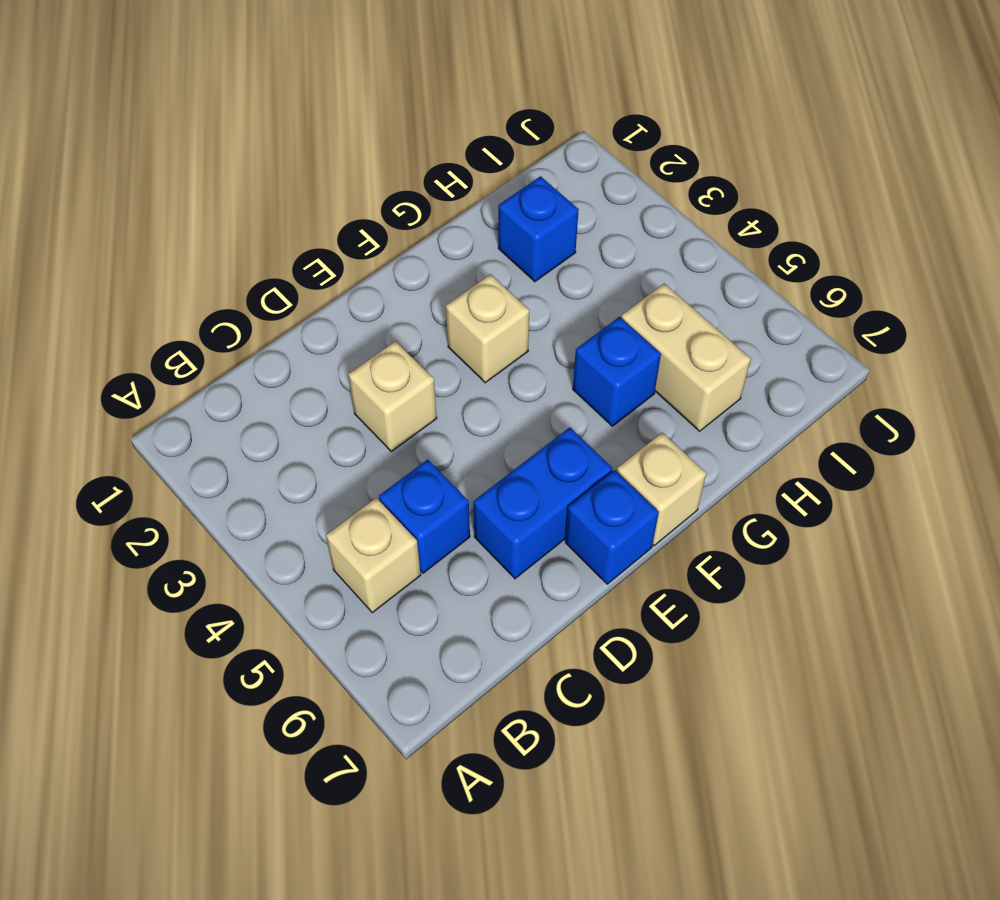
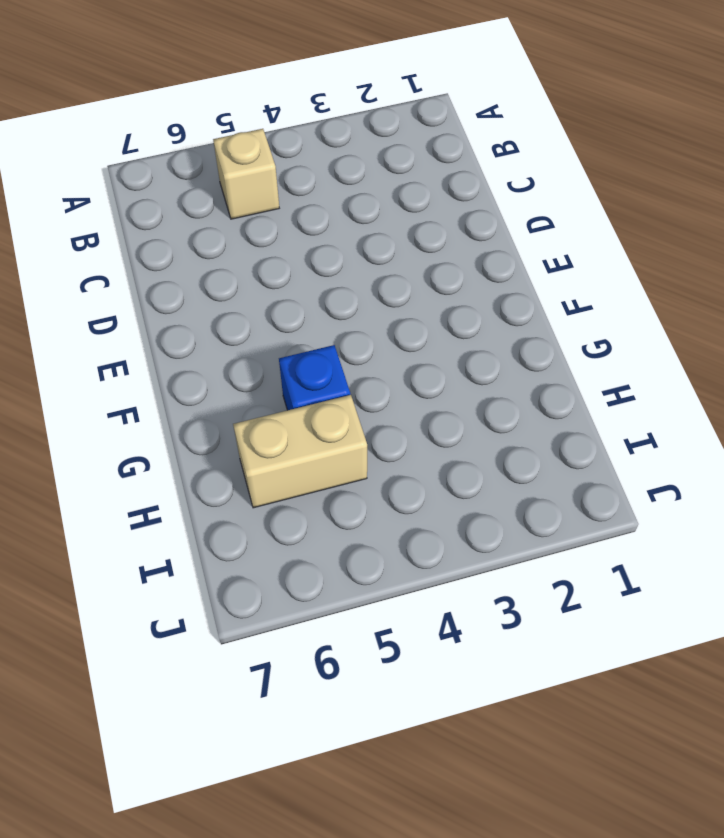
none -> blue brick C5 level 1
none -> tan brick D3 level 1

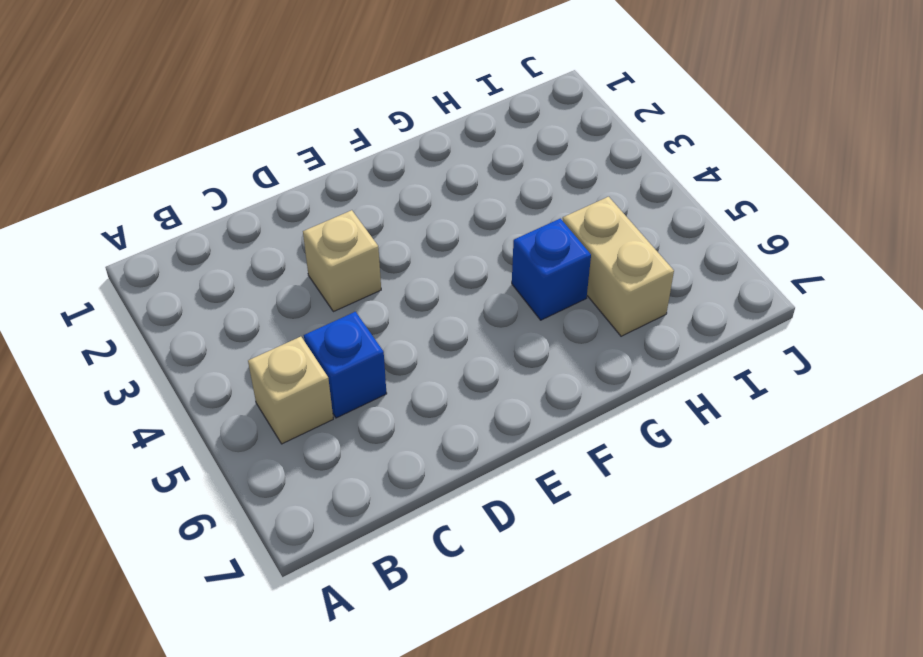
none -> blue brick D6:E6 level 1
none -> blue brick E7 level 1

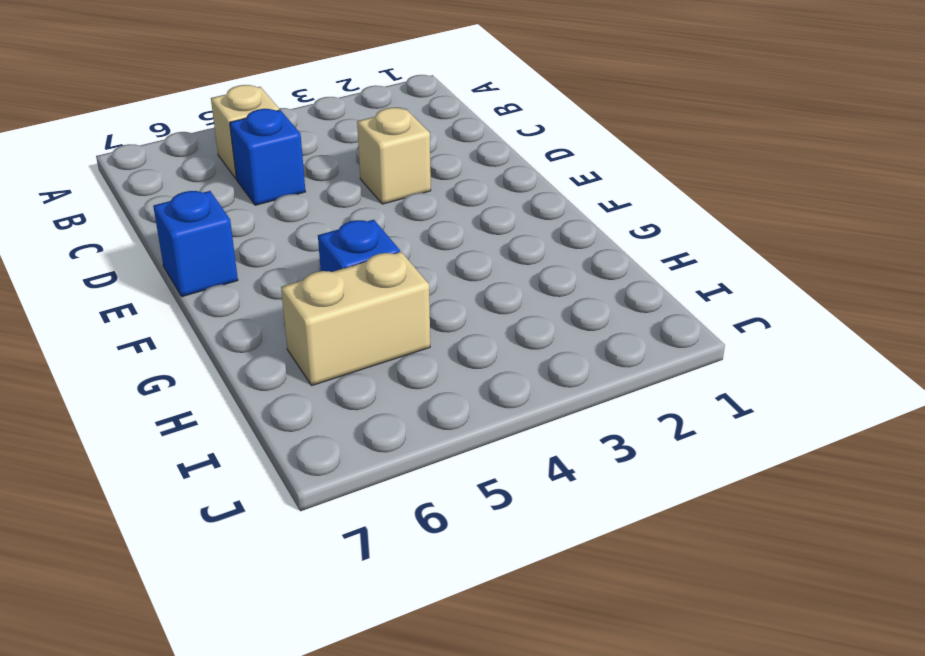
none -> blue brick D6:E6 level 1
none -> tan brick F3 level 1

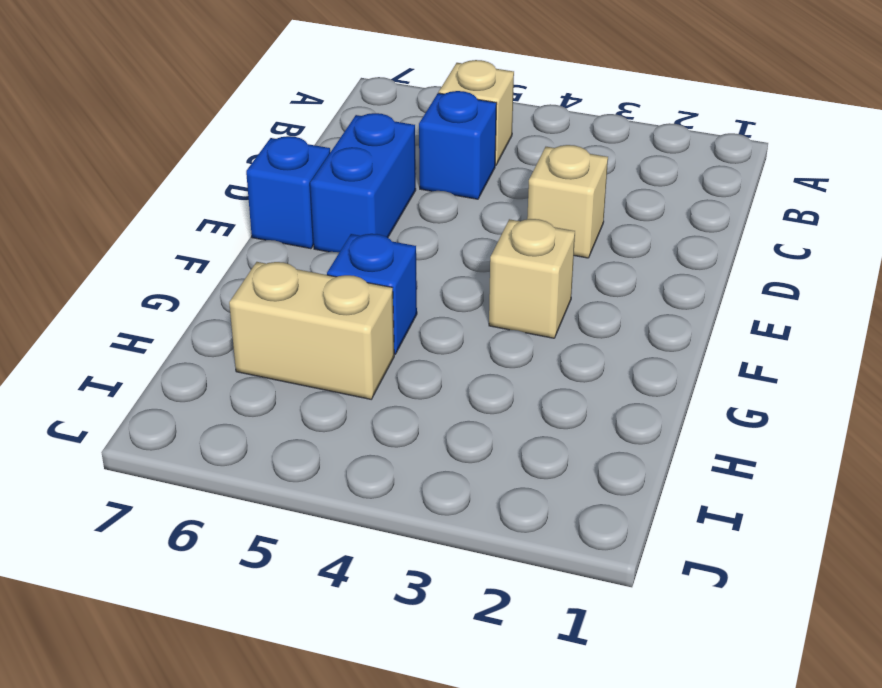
none -> tan brick F7 level 1
none -> blue brick H2 level 1

